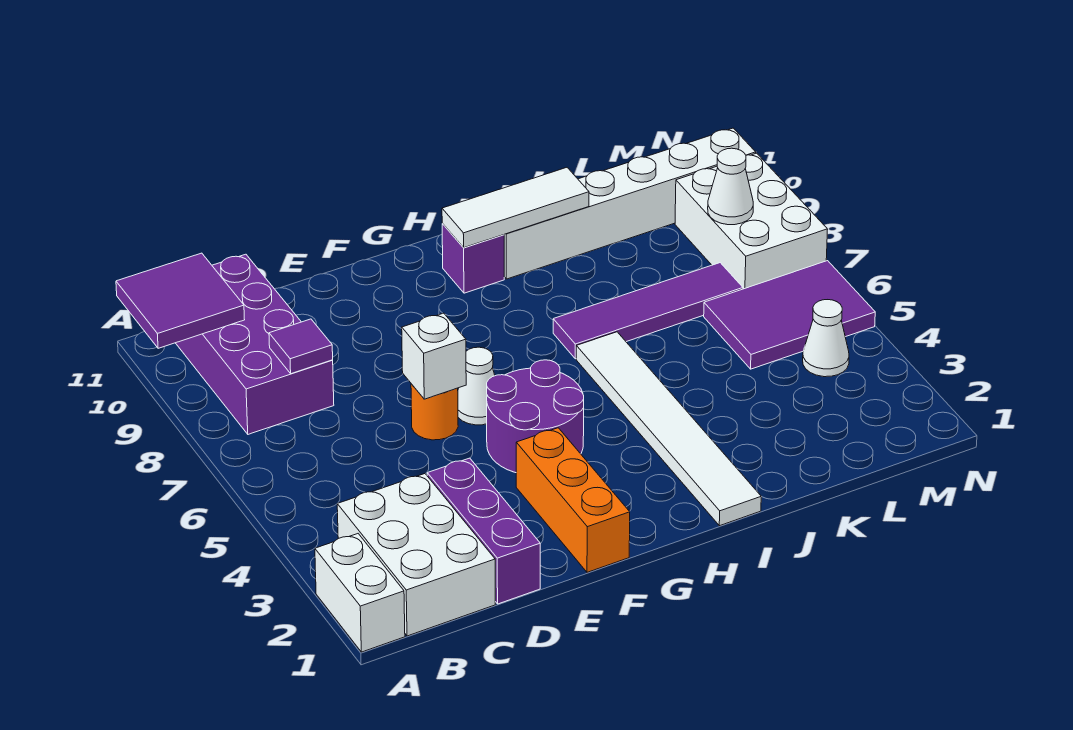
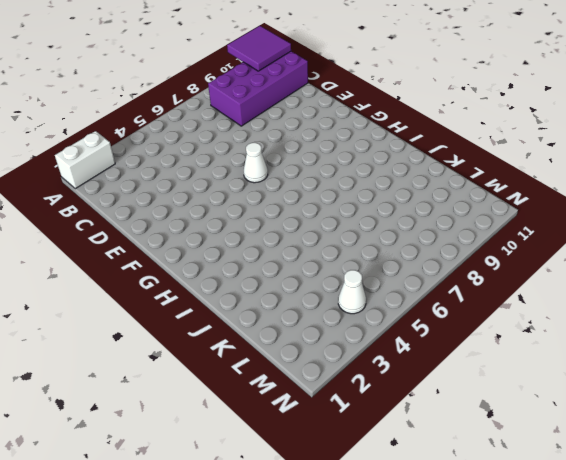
none -> white brick B1:C3 level 1
none -> purple brick D1:D3 level 1
none -> orange round brick E6 level 1

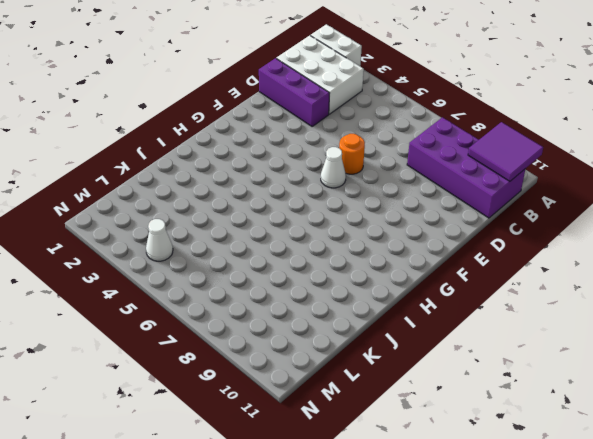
none -> orange brick F1:F3 level 1
none -> purple round brick F4:G5 level 1
none -> purple brick H10 level 1

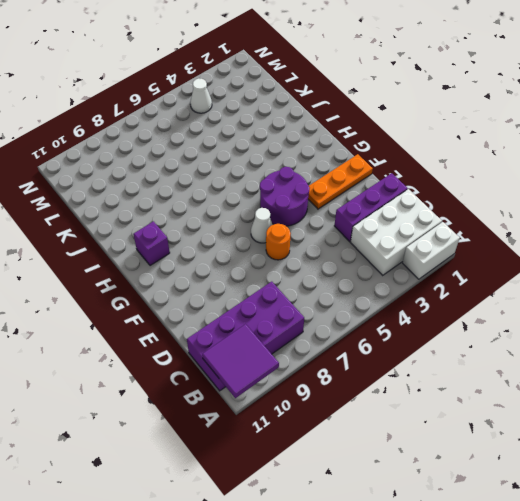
orange plate F1:F3 level 1 -> orange brick F1:F3 level 1
none -> white tile I1:I6 level 1
none -> purple tile I7:L7 level 1
none -> white brick I10:N10 level 1

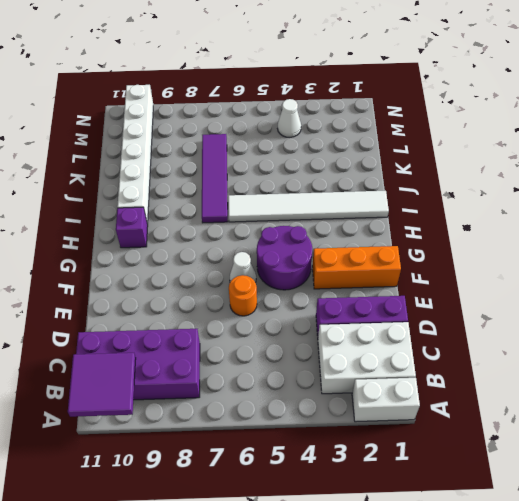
none -> purple tile L5:N6 level 1
none -> white brick M7:N9 level 1
none -> purple tile C8 level 2

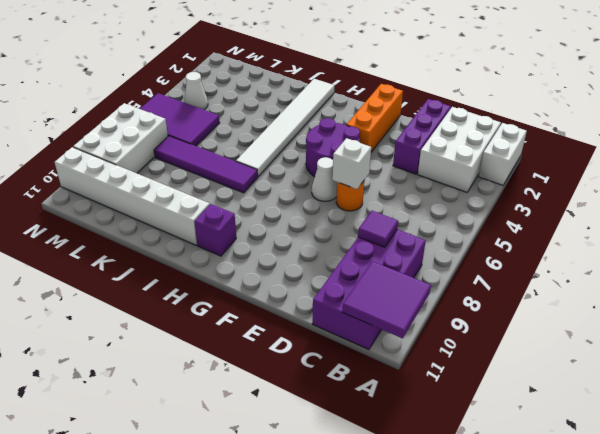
none -> white tile H10:J10 level 2
none -> white cone M8 level 2

